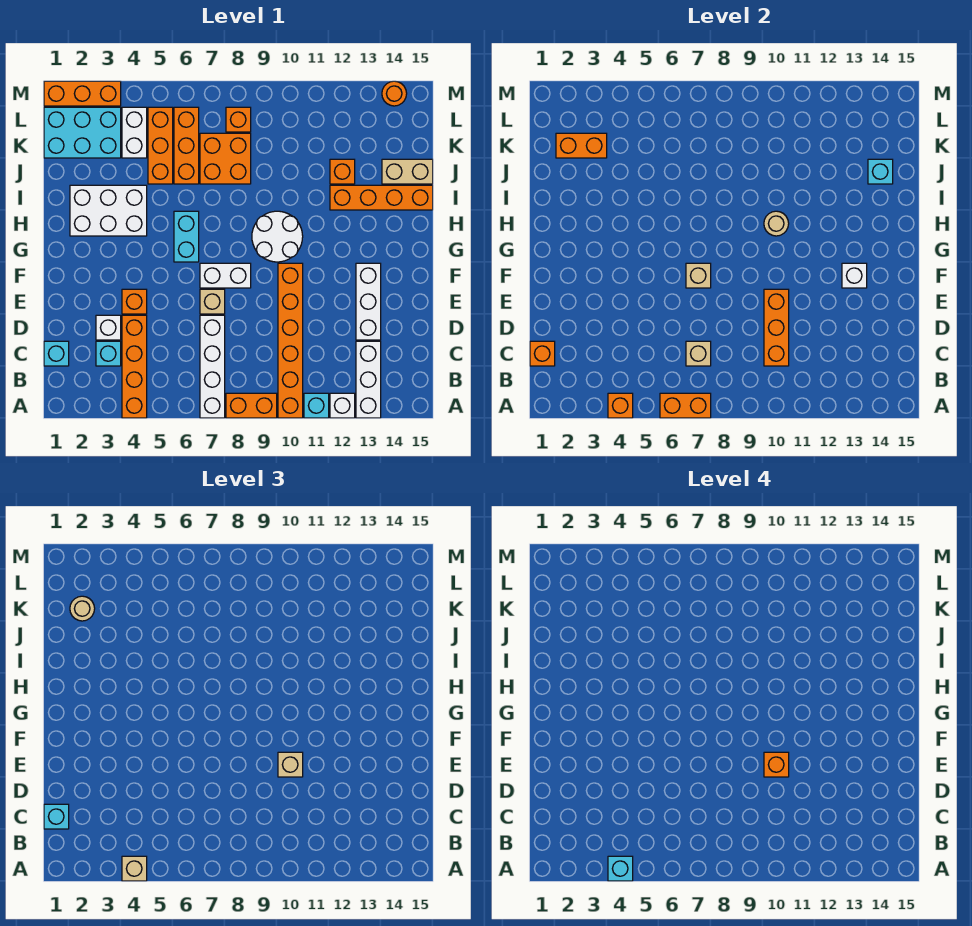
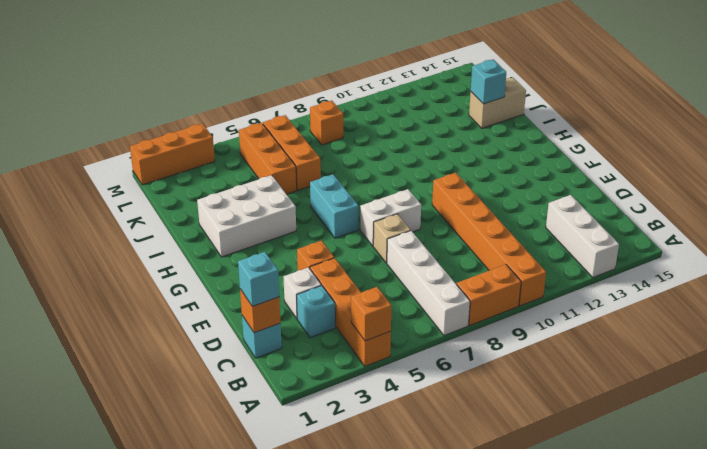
none -> cyan brick A11 level 1
none -> white brick A12 level 1
none -> white brick D13:F13 level 1
none -> white round brick G9:H10 level 1

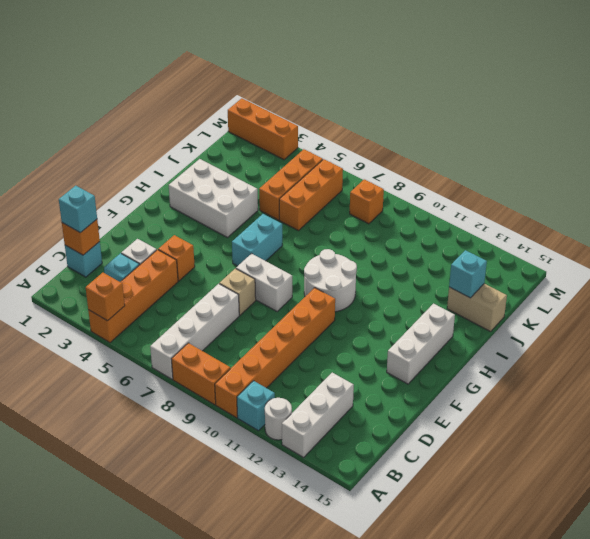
white round brick A12 level 1 -> white brick A12 level 1
white brick F14:H14 level 1 -> white brick D13:F13 level 1
none -> orange brick I12:I15 level 1
none -> orange brick J7:K8 level 1
none -> orange brick J12 level 1
none -> cyan brick K1:L3 level 1

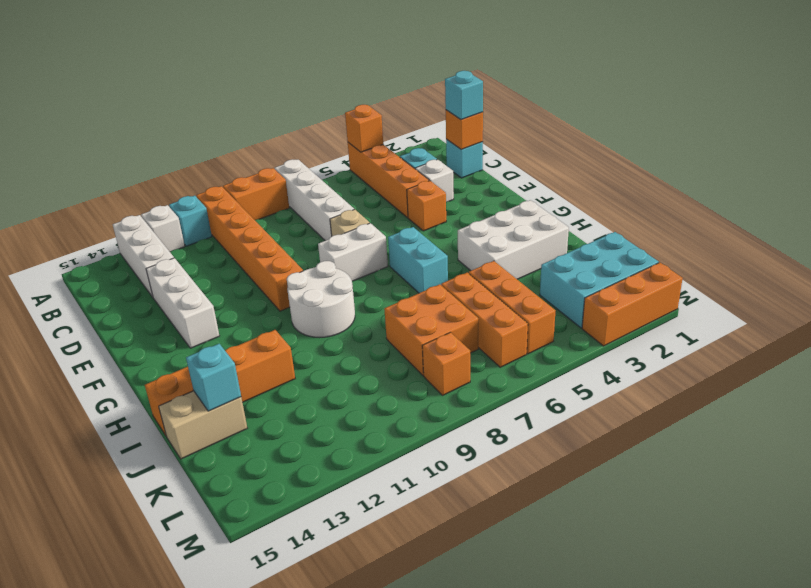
none -> orange brick J12 level 1
none -> white brick K4:L4 level 1
none -> orange round brick M14 level 1
none -> orange brick A6:A7 level 2

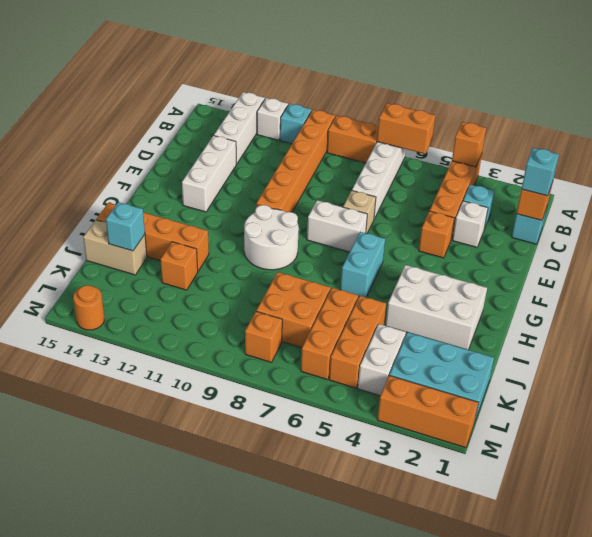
none -> tan brick C7 level 2
none -> orange brick C10:E10 level 2
none -> tan brick F7 level 2
none -> white brick F13 level 2

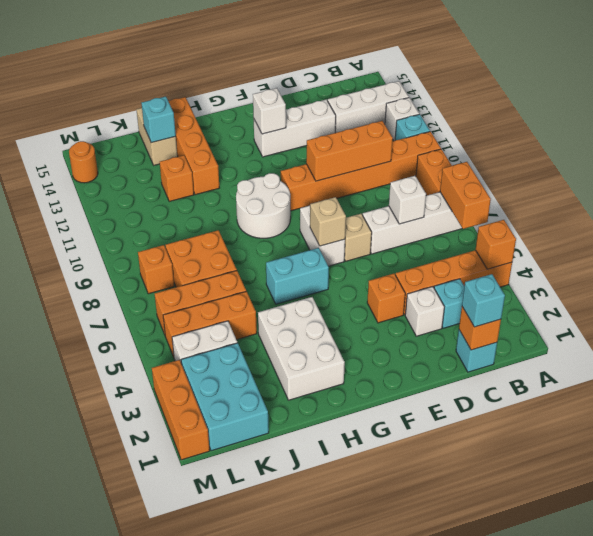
white brick C7 level 2 -> tan brick C7 level 2
none -> tan round brick H10 level 2
none -> orange brick K2:K3 level 2
none -> tan brick A4 level 3
none -> tan brick E10 level 3

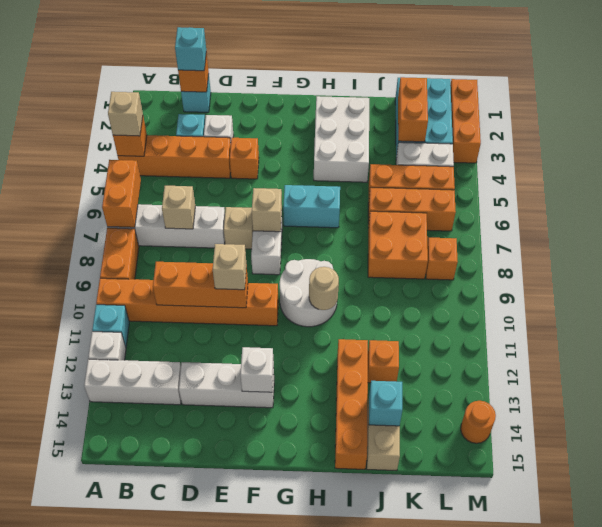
none -> tan round brick K2 level 3
none -> cyan brick A4 level 4
none -> orange brick E10 level 4

